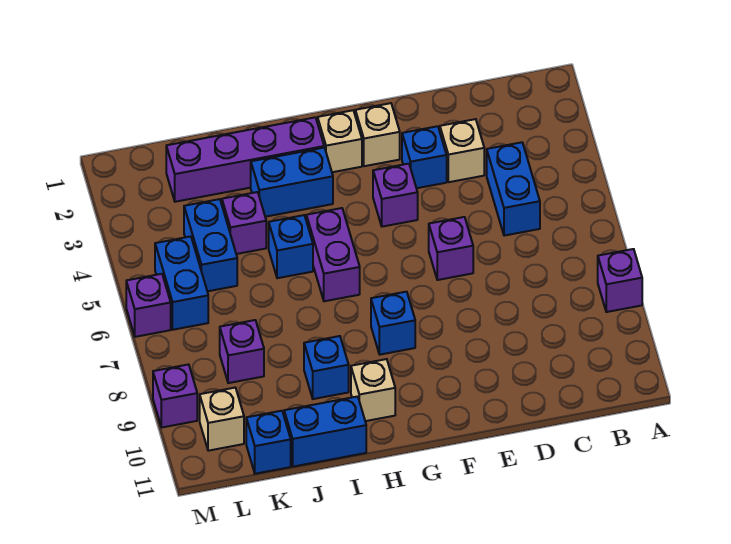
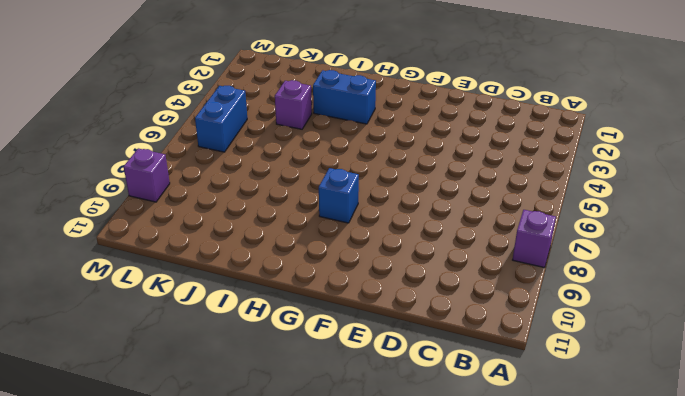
none -> blue brick C4:C5 level 1
none -> tan brick D3 level 1
none -> blue brick E3 level 1

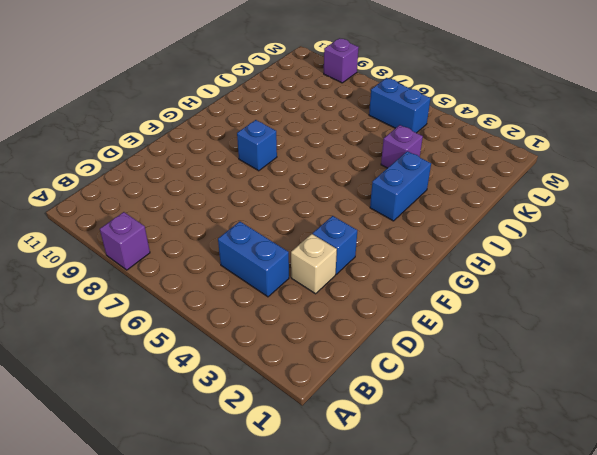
none -> purple brick E6 level 1
none -> tan brick F2 level 1
none -> purple brick F4 level 1

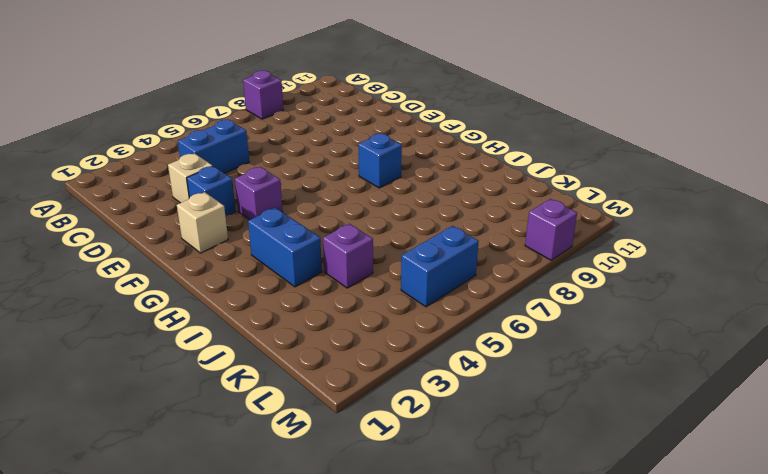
none -> purple brick E6 level 1
none -> tan brick G2 level 1
none -> purple brick H2:K2 level 1

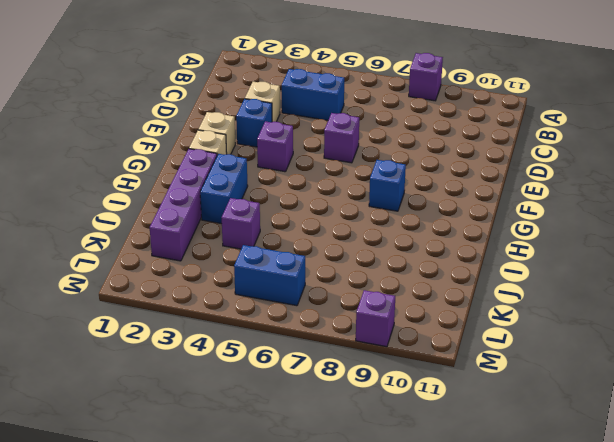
none -> purple brick H5:H6 level 1
none -> tan brick H10 level 1
none -> blue brick I5 level 1

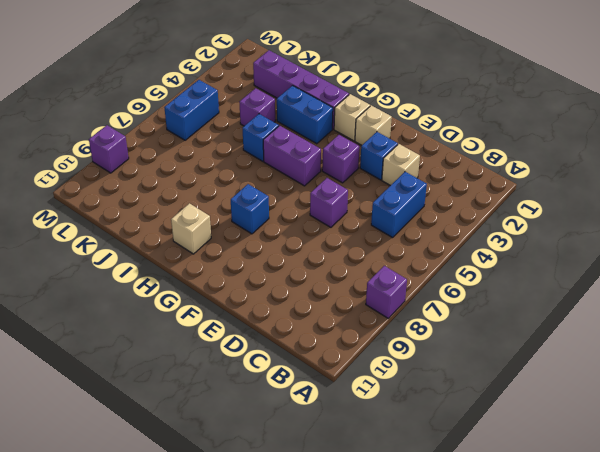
purple brick G5:H5 level 1 -> purple brick H5:H6 level 1
none -> blue brick I9 level 1
none -> blue brick I11:J11 level 1
none -> blue brick K4:K5 level 1

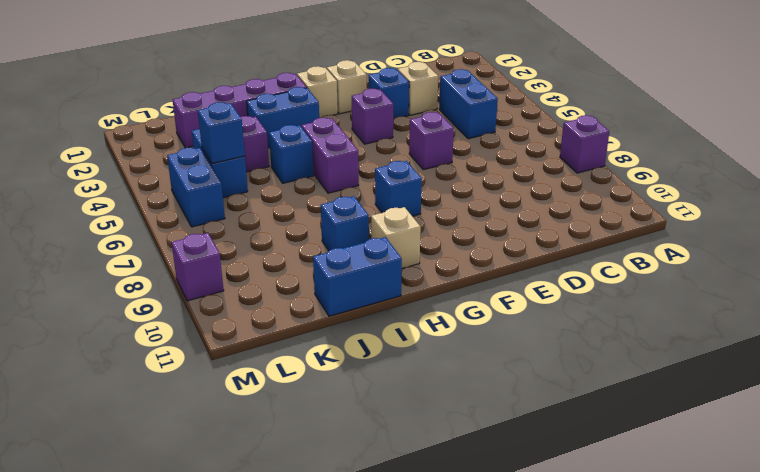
blue brick K5 level 2 -> blue brick K11 level 1
none -> purple brick K8 level 1
none -> tan brick L10 level 1
none -> purple brick M6 level 1

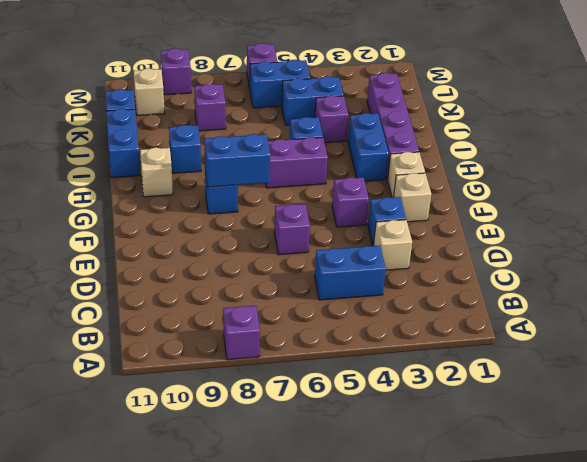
blue brick G7:G8 level 2 -> none

